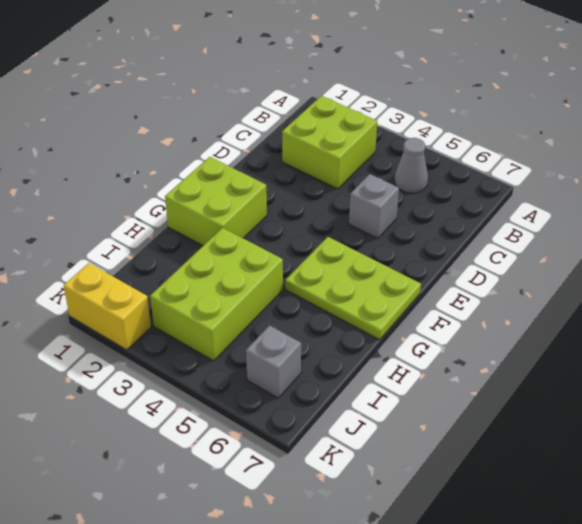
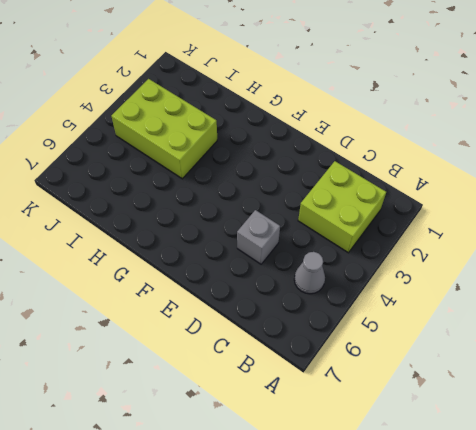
none -> lime brick F1:G2 level 1
none -> lime plate F5:G7 level 1

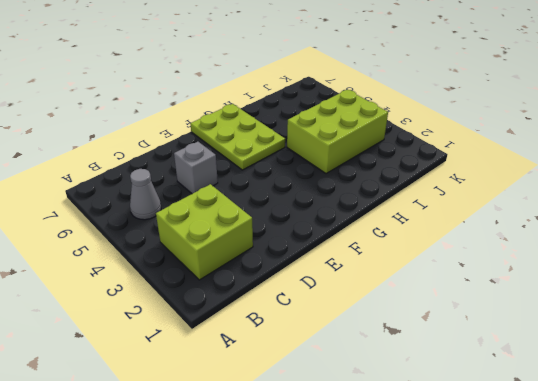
none -> lime brick F1:G2 level 1
none -> grey brick J6 level 1

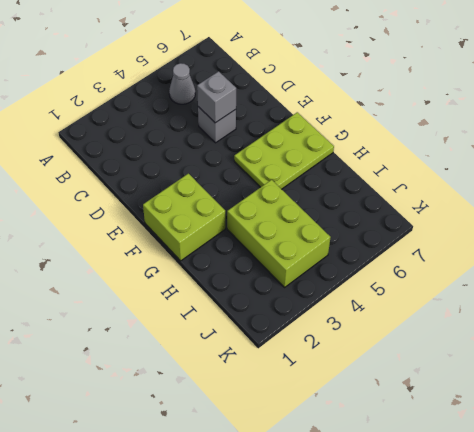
grey brick D5 level 2 -> grey brick J6 level 1
none -> lime brick B2:C3 level 1
none -> yellow brick K1:K2 level 1

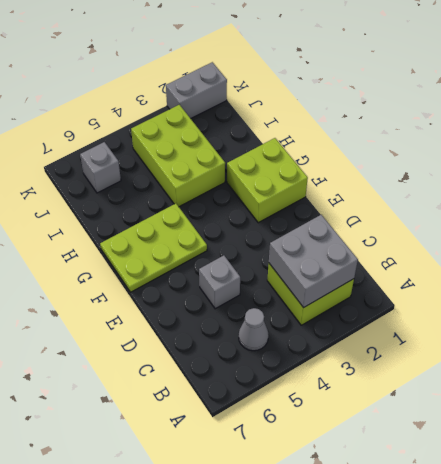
grey brick B2:C3 level 2 -> none
grey brick K1:K2 level 1 -> yellow brick K1:K2 level 1

